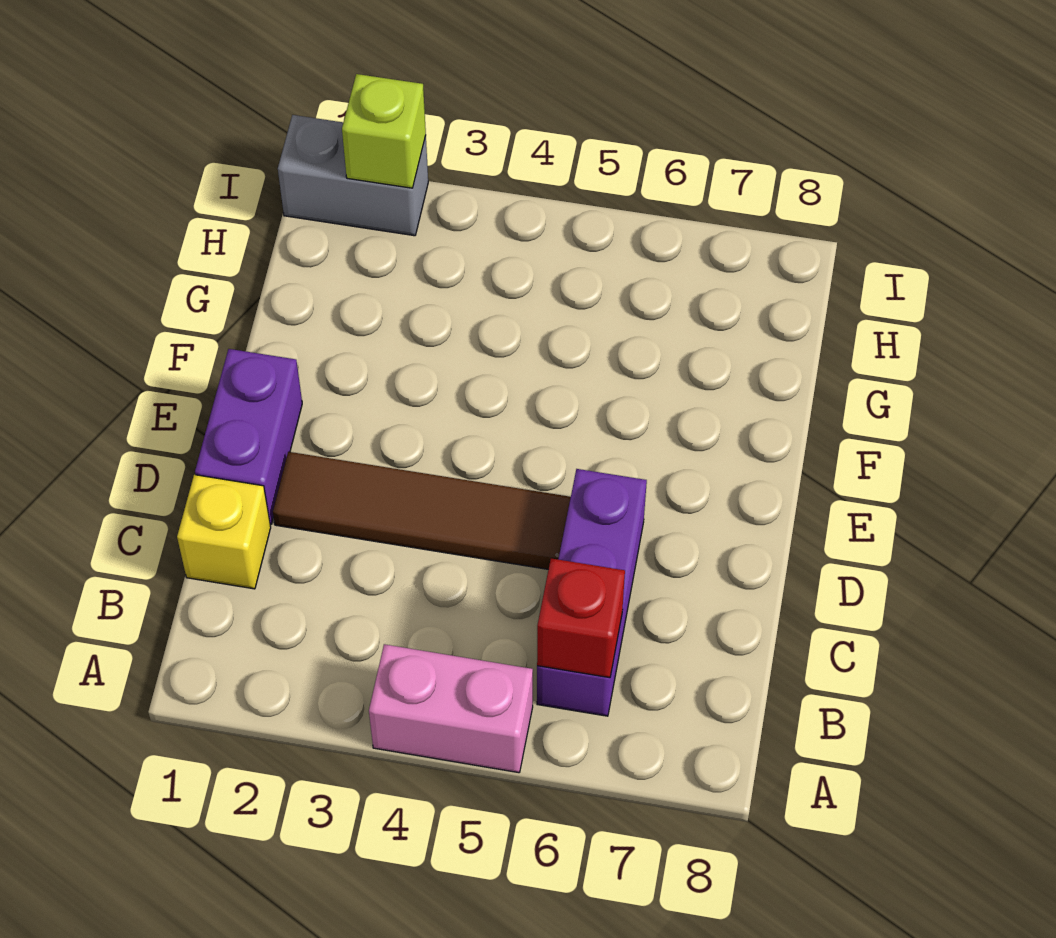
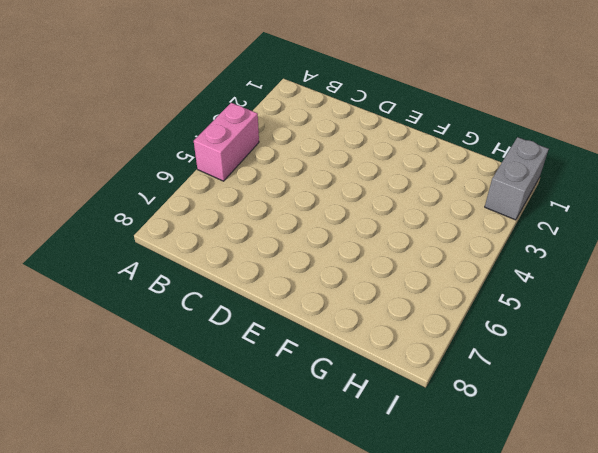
none -> purple brick B6:D6 level 1
none -> yellow brick C1 level 1

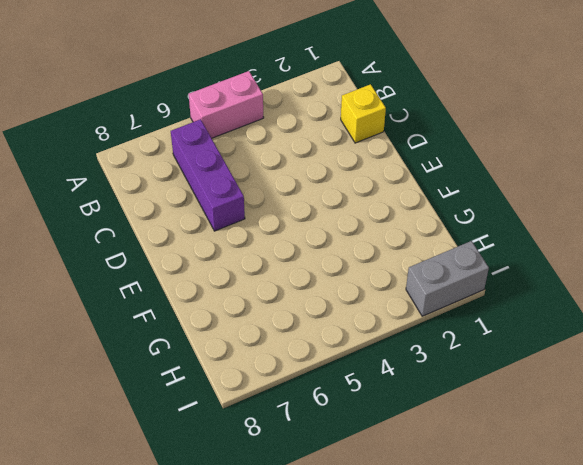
none -> purple brick D1:E1 level 1
none -> brown tile D2:D5 level 1

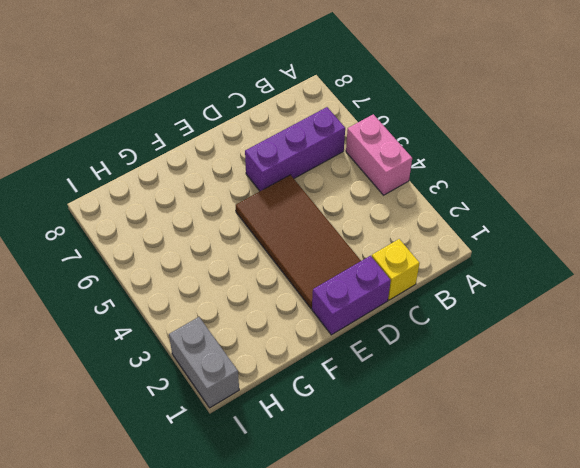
brown tile D2:E5 level 1 -> brown tile D2:D5 level 1
none -> red brick B6 level 2
none -> lime brick I2 level 2

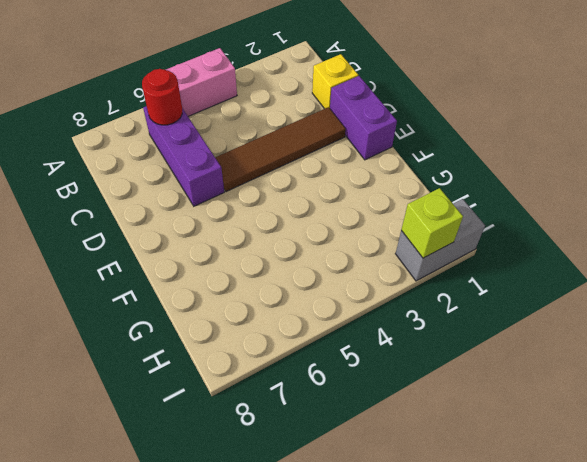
red round brick B6 level 2 -> red brick B6 level 2

